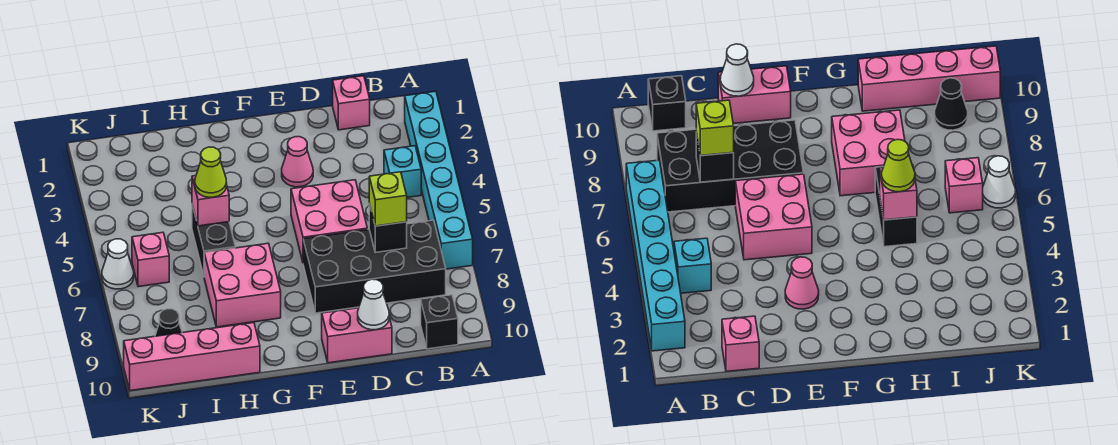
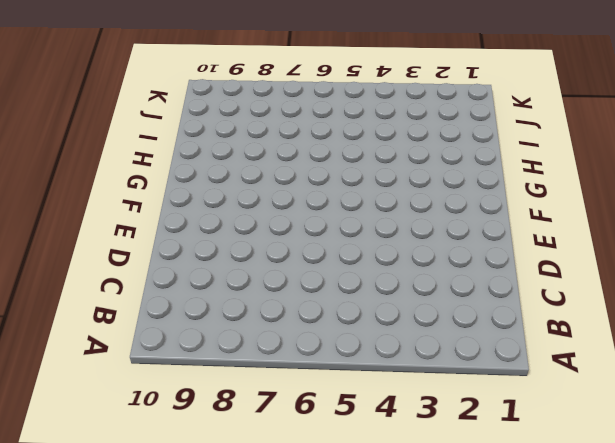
none -> cyan brick A2:A7 level 1
none -> cyan brick B4 level 1
none -> black brick B7:E8 level 1

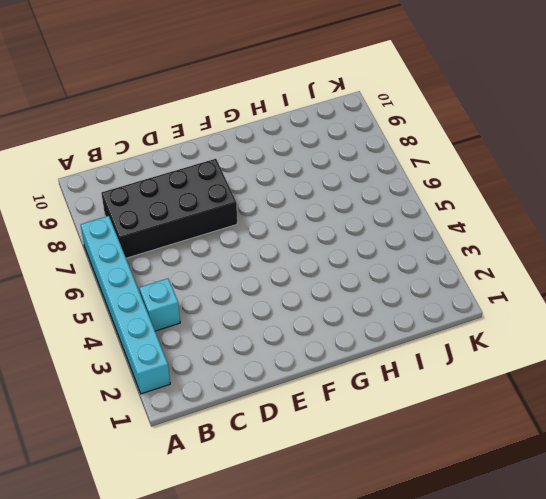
none -> black brick B10 level 1
none -> pink brick C1 level 1
none -> pink brick D5:E6 level 1

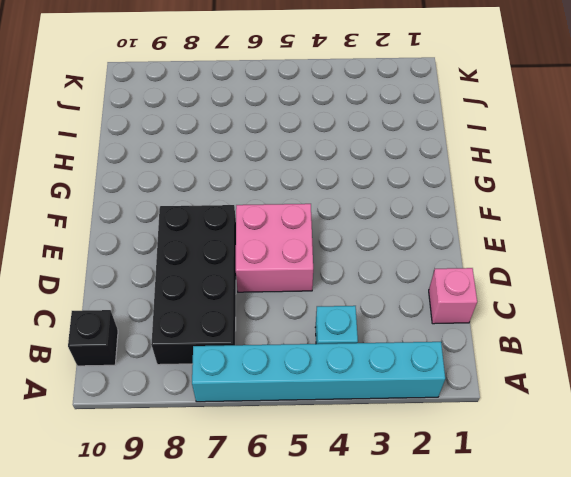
none -> pink brick D10:E10 level 1
none -> pink cone E3 level 1
none -> pink brick G7:H8 level 1

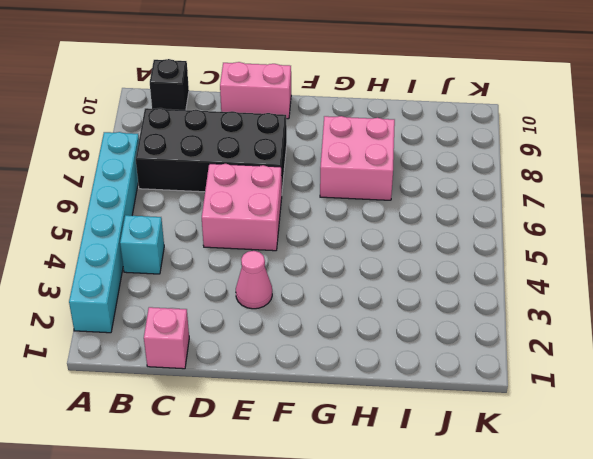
none -> black brick H5:H6 level 1
none -> pink brick H10:K10 level 1
none -> pink brick J6 level 1

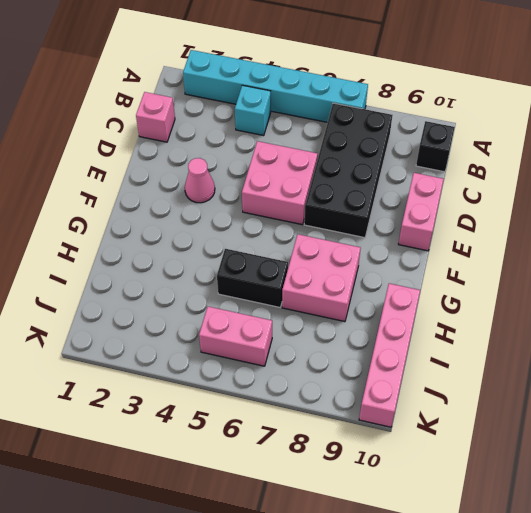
pink brick J5:J6 level 1 -> pink brick J6 level 1
none -> black cone J9 level 1
none -> white cone K6 level 1
none -> black brick C7 level 2

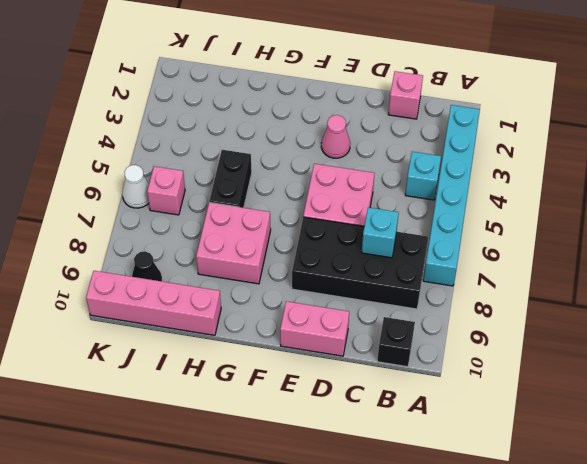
cyan brick C7 level 2 -> black brick C7 level 2
none -> white cone D10 level 2
none -> pink brick H5 level 2
none -> lime brick C7 level 3

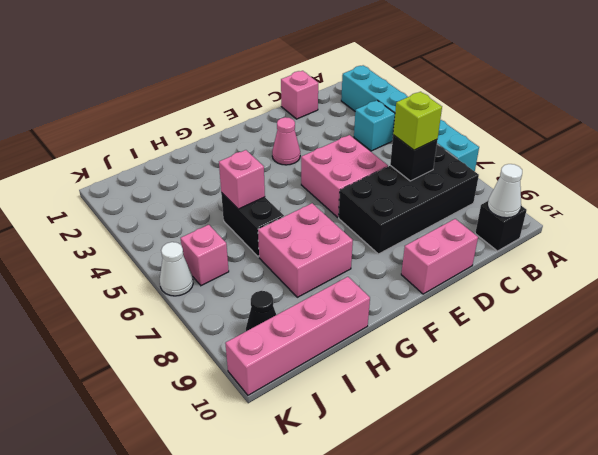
white cone B10 level 2 -> white cone D10 level 2
none -> lime cone H5 level 3

